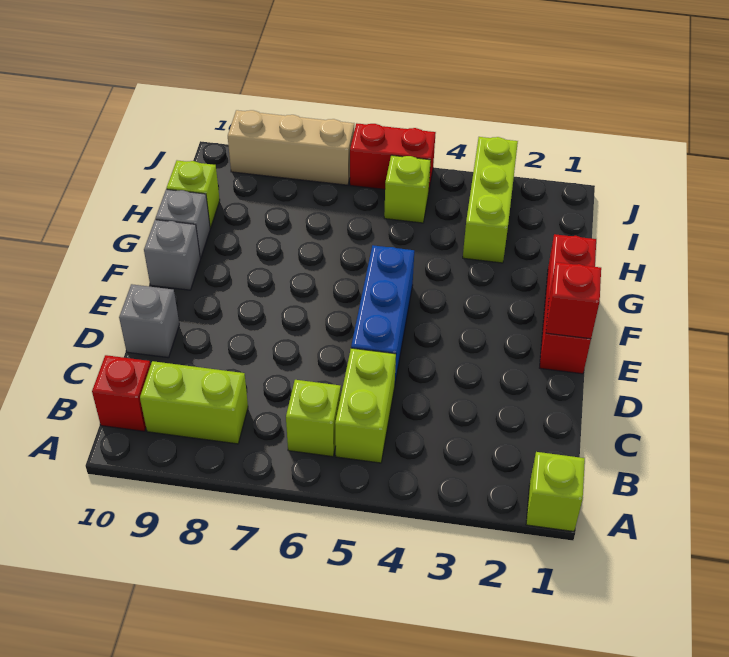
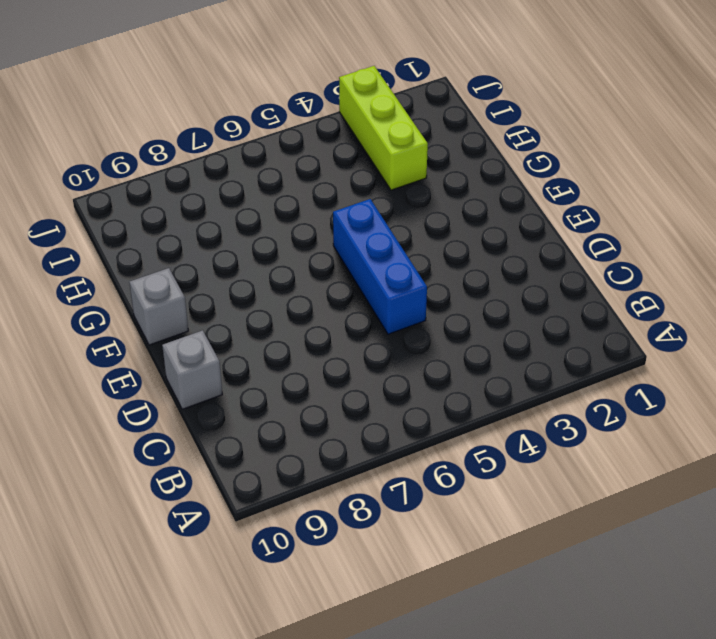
none -> lime brick A1 level 1
none -> lime brick B5:C5 level 1
none -> lime brick B6 level 1

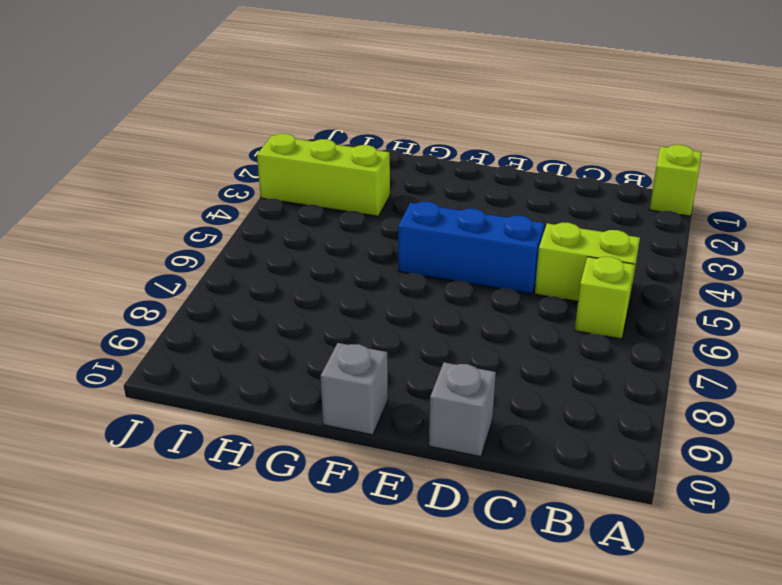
none -> lime brick B8:B9 level 1
none -> red brick B10 level 1
none -> red brick E1:G1 level 1

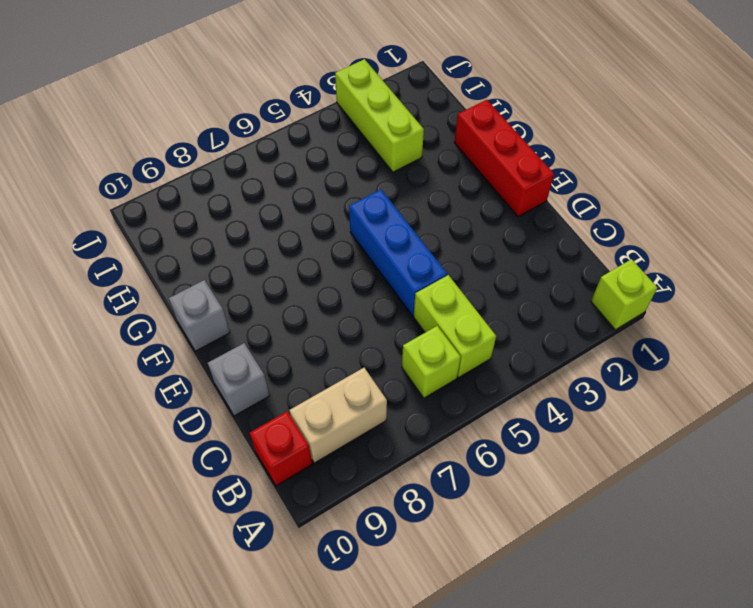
tan brick B8:B9 level 1 -> lime brick B8:B9 level 1
none -> grey brick G10 level 1
none -> lime brick H10 level 1
none -> lime brick I5 level 1

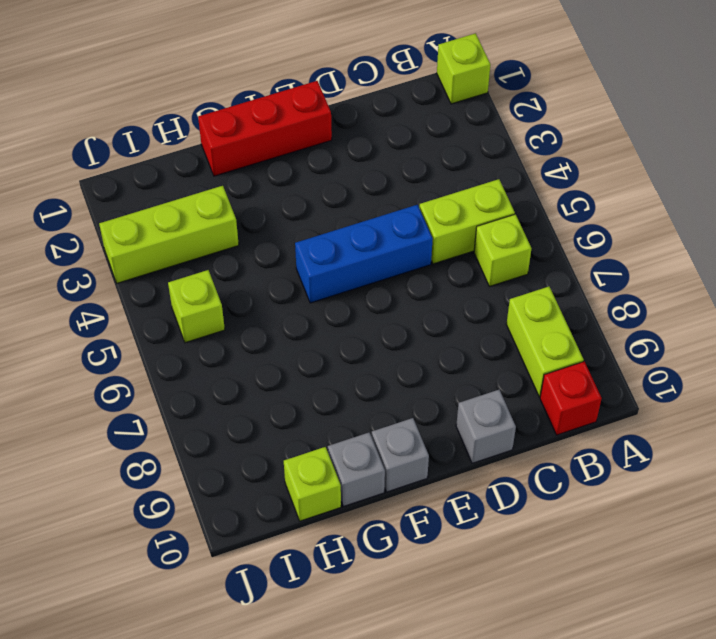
none -> red brick J5:J6 level 1
none -> tan brick J7:J9 level 1
none -> red brick E1 level 2

